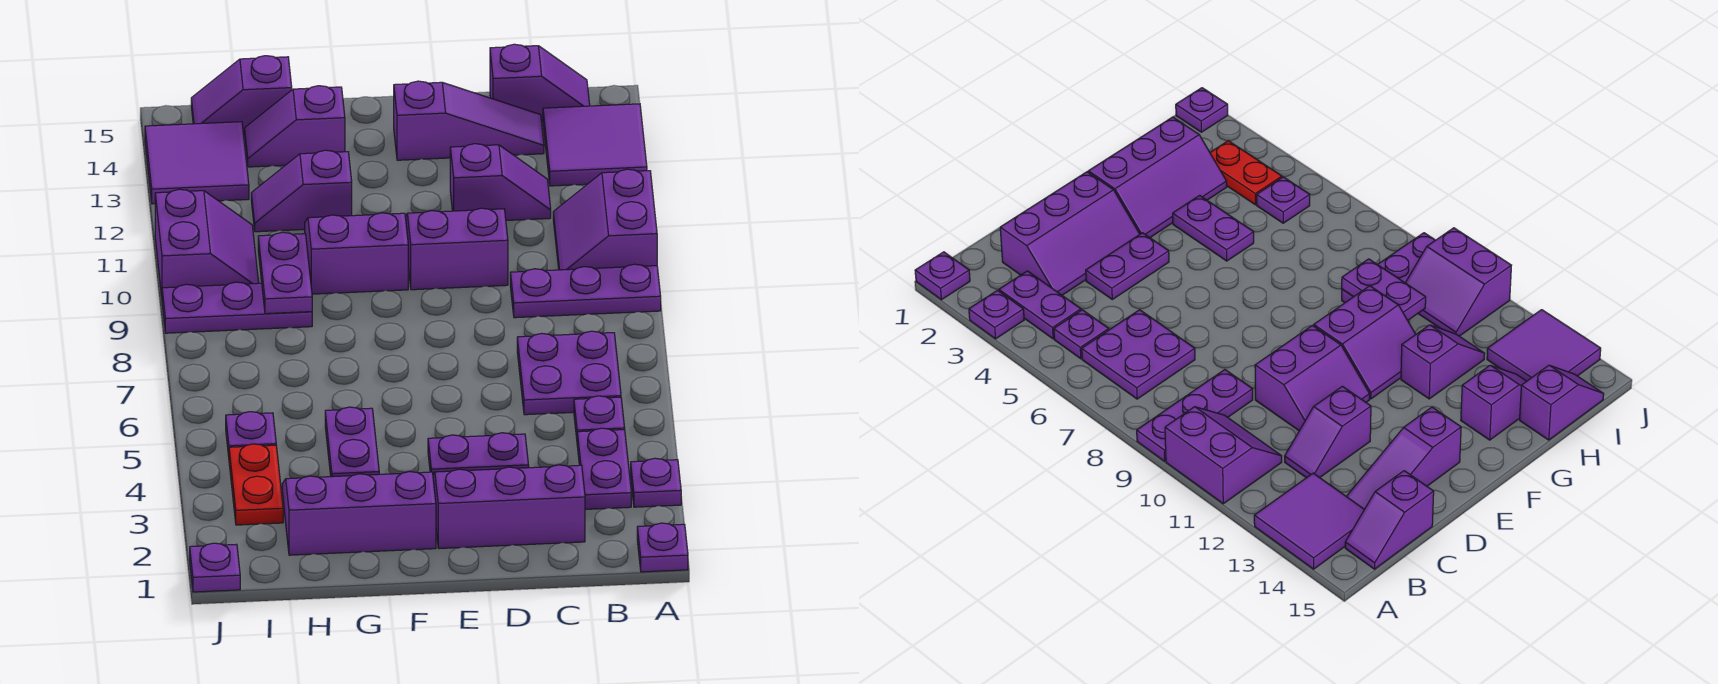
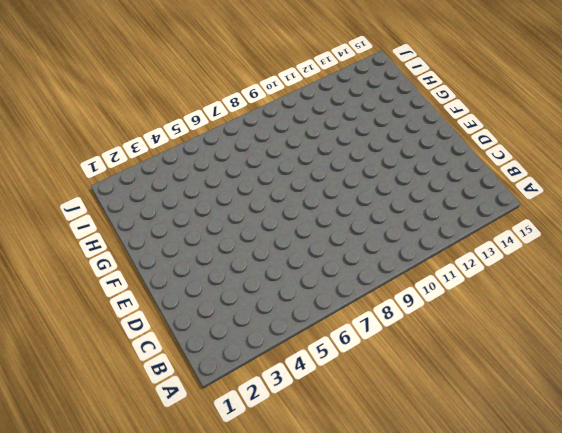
none -> purple plate A1 level 1
none -> purple plate A3 level 1
none -> purple plate A9:C9 level 1

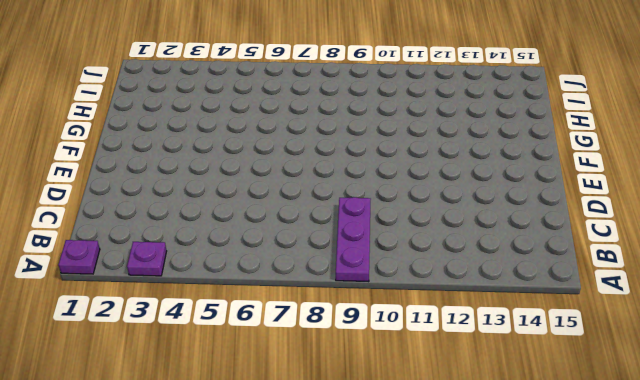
none -> purple slope A10:B11 level 1 top A
none -> purple tile A13:B14 level 1
none -> purple plate B3:B4 level 1

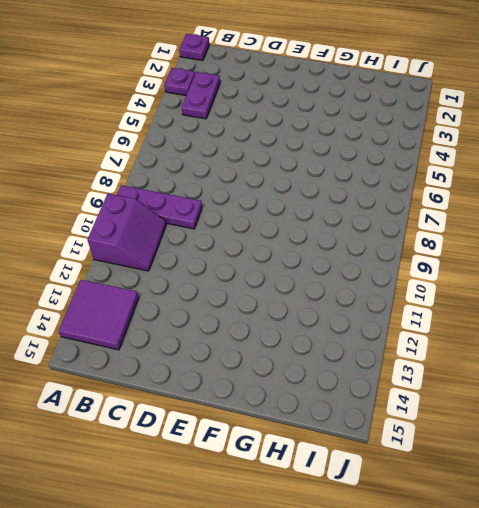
none -> purple plate B5 level 1
none -> purple plate B6:C7 level 1
none -> purple slope B15:C15 level 1 top C

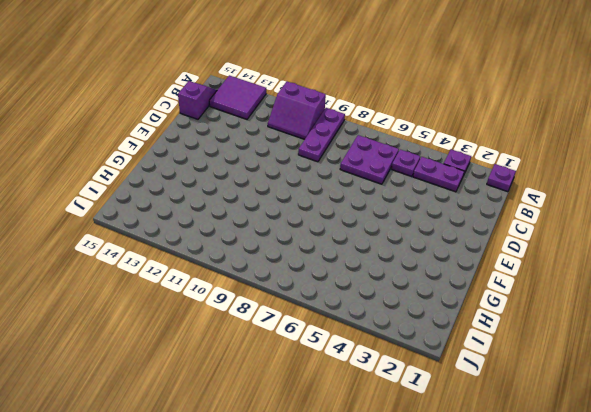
none -> purple slope C2:E3 level 1 top 2
none -> purple slope C12:D12 level 1 top D
none -> purple slope C14:E14 level 1 top E

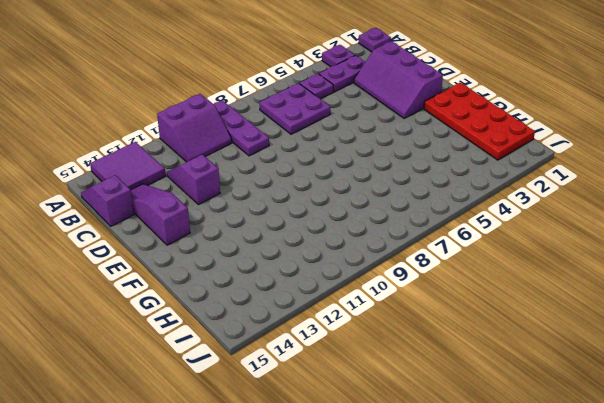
red plate F1:I2 level 1 -> purple slope F2:H3 level 1 top 2
none -> purple plate D4:E4 level 1
none -> purple slope D10:E11 level 1 top 10
none -> purple slope F10:G11 level 1 top 10

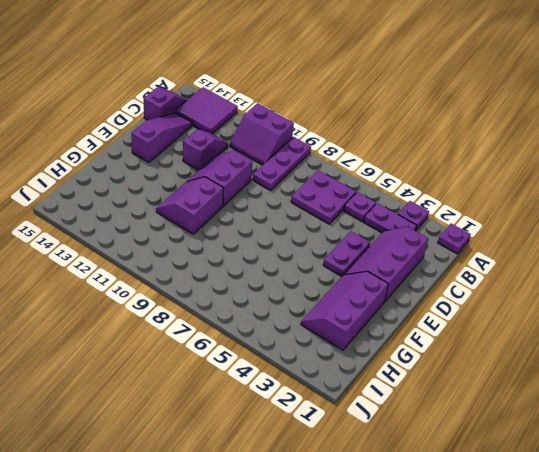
none -> purple plate G4:G5 level 1
none -> purple slope G12:H12 level 1 top G
none -> purple slope G14:H14 level 1 top G

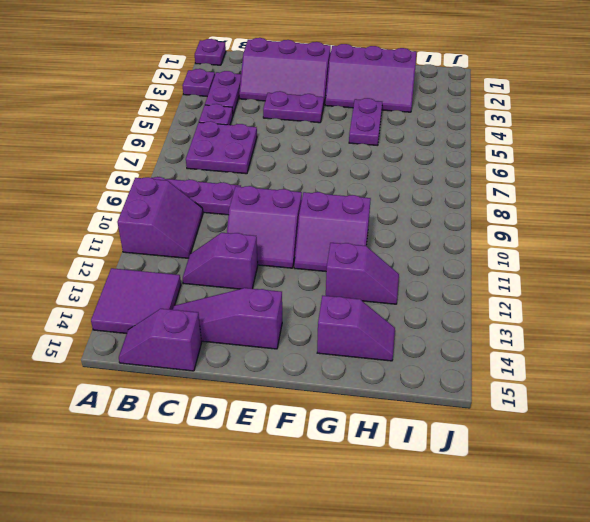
none -> purple plate H9:J9 level 1
none -> purple slope H15:I15 level 1 top H
none -> red plate I3:I4 level 1

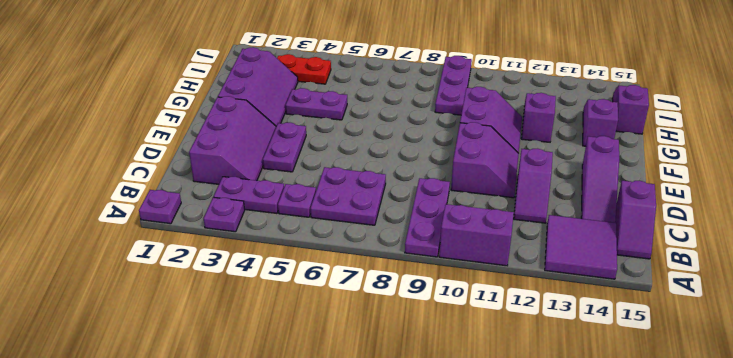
none -> purple plate I5 level 1
none -> purple slope I10:J11 level 1 top J
none -> purple tile I13:J14 level 1

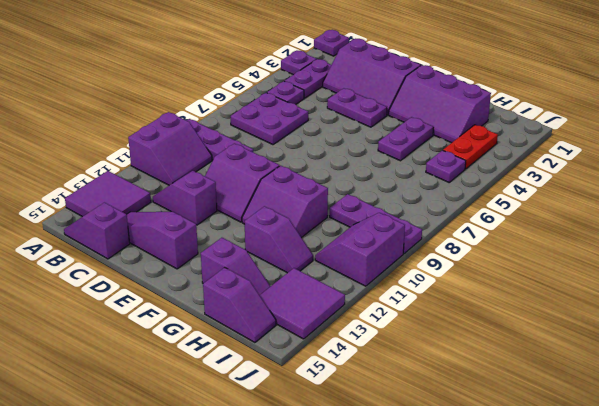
none -> purple plate J1 level 1
none -> purple plate H9:H10 level 2

